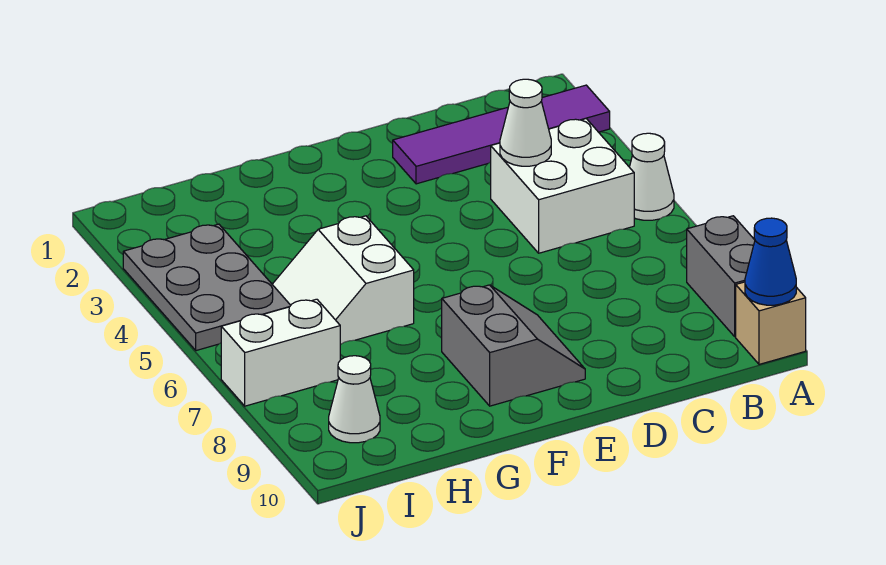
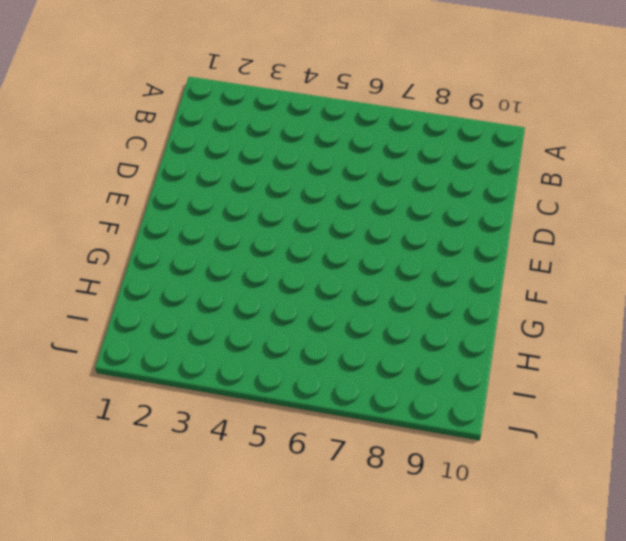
none -> purple tile A2:D2 level 1
none -> white cone A5 level 1
none -> grey brick A8:A9 level 1

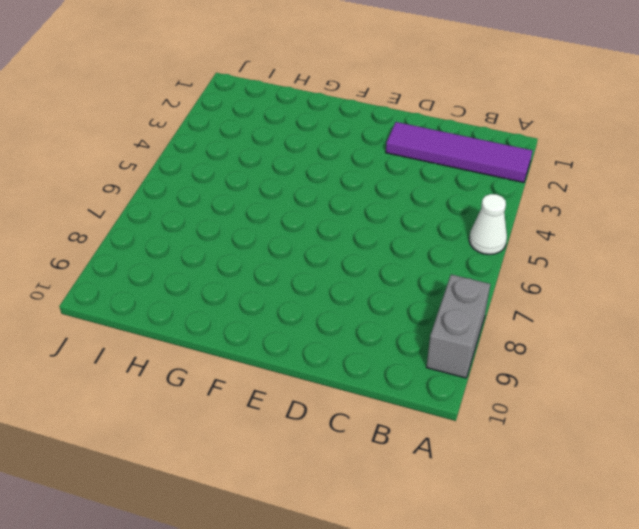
none -> tan brick A10 level 1
none -> white brick B4:C5 level 1
none -> grey slope E8:F9 level 1 top F

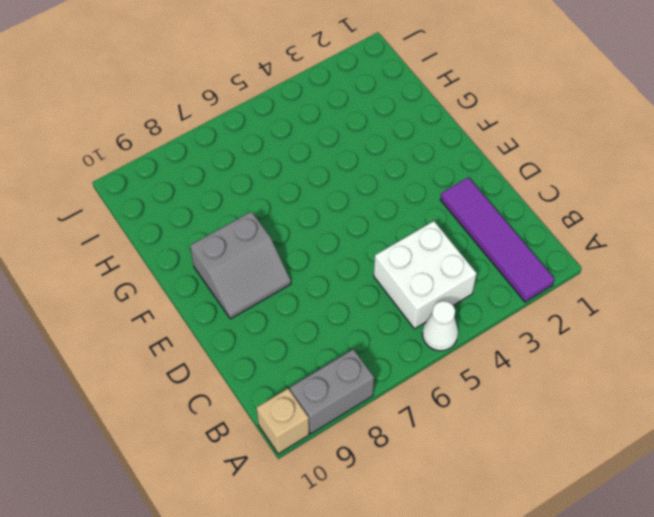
none -> white slope G5:H6 level 1 top G
none -> grey plate I3:J5 level 1
none -> white brick I7:J7 level 1

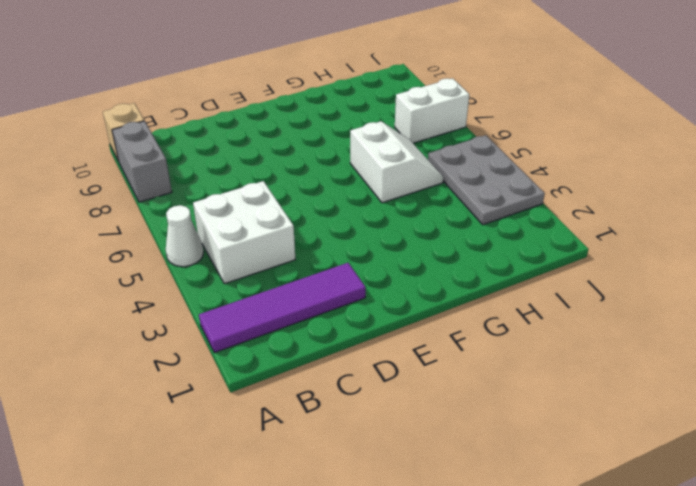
none -> grey slope E8:F9 level 1 top F
none -> white cone I9 level 1
none -> blue cone A10 level 2

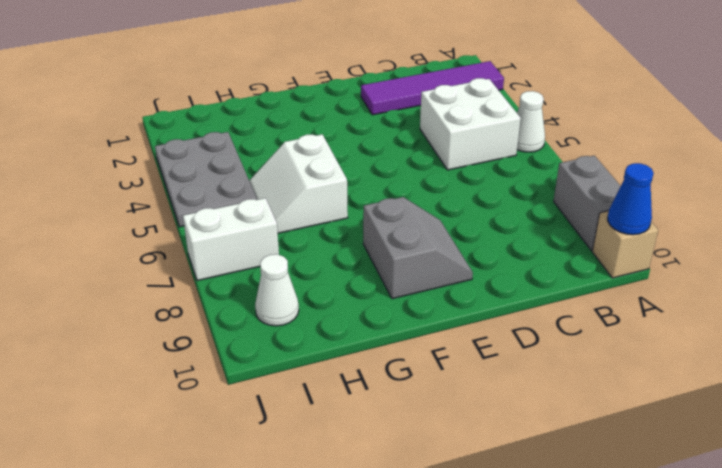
none -> white cone C4 level 2

